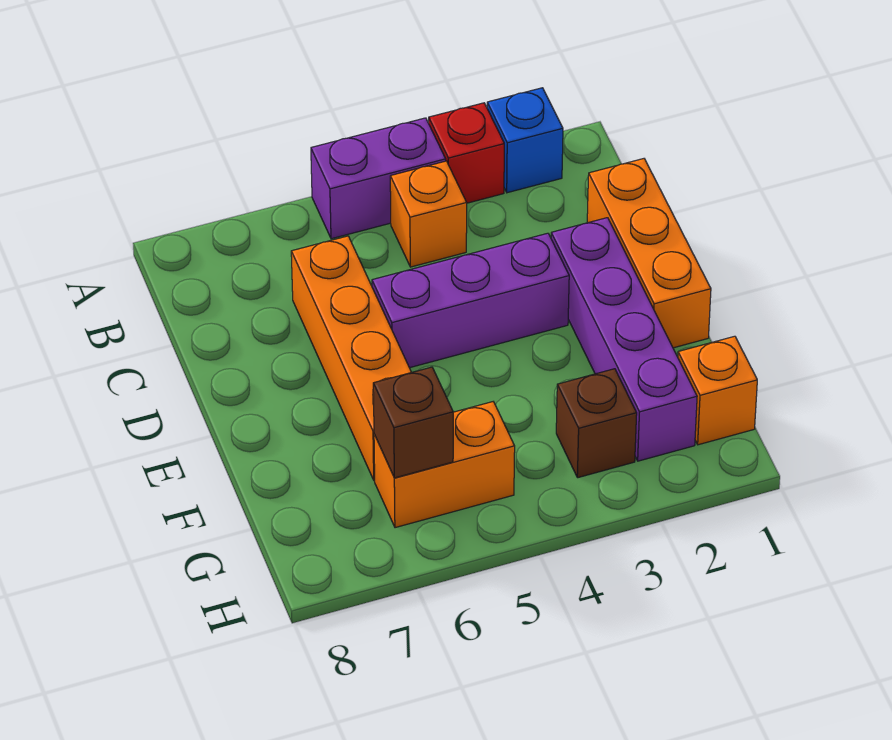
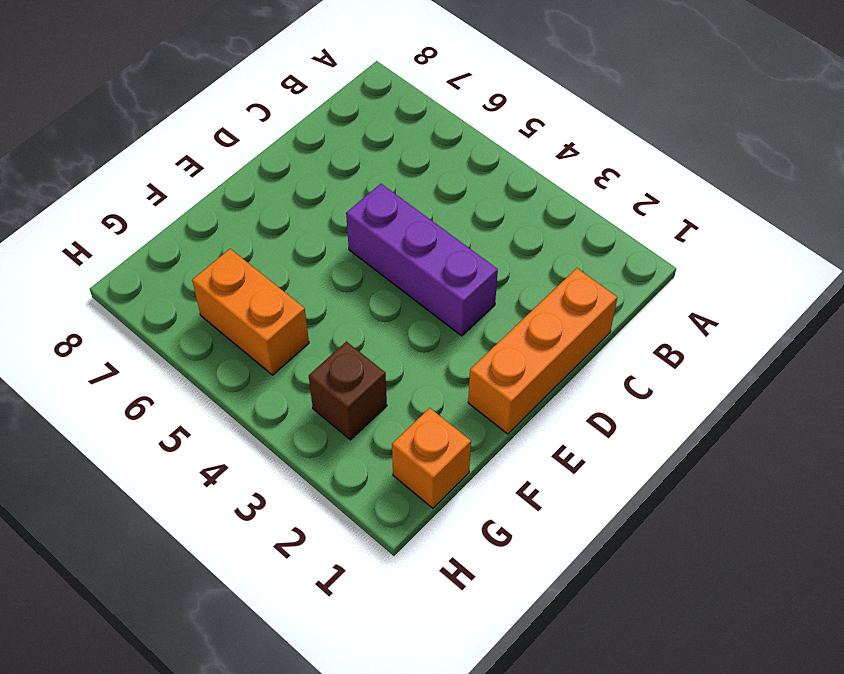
none -> blue brick A2 level 1
none -> red brick A3 level 1
none -> purple brick A4:A5 level 1

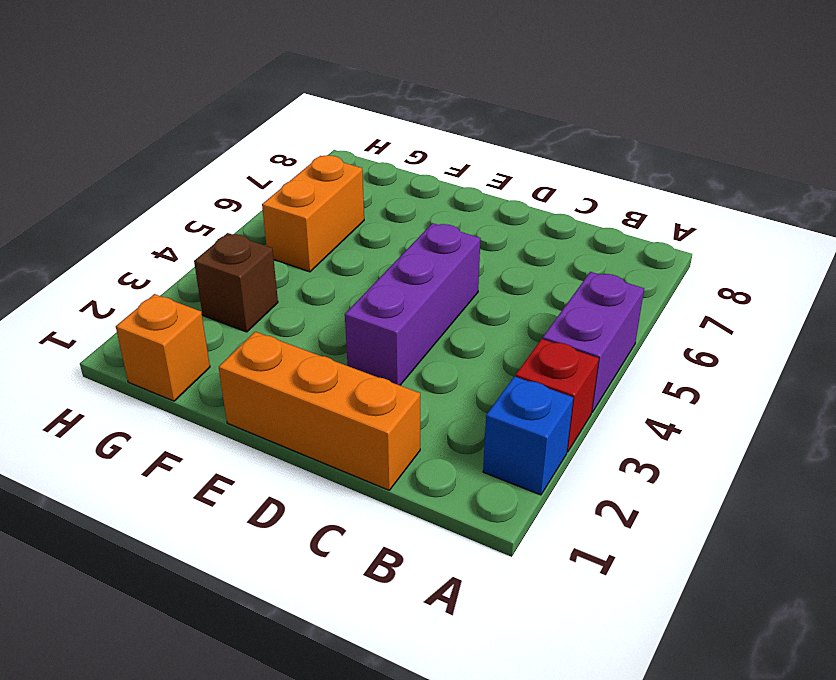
none -> orange brick B4 level 1
none -> orange brick C6:F6 level 1
none -> purple brick D2:G2 level 1

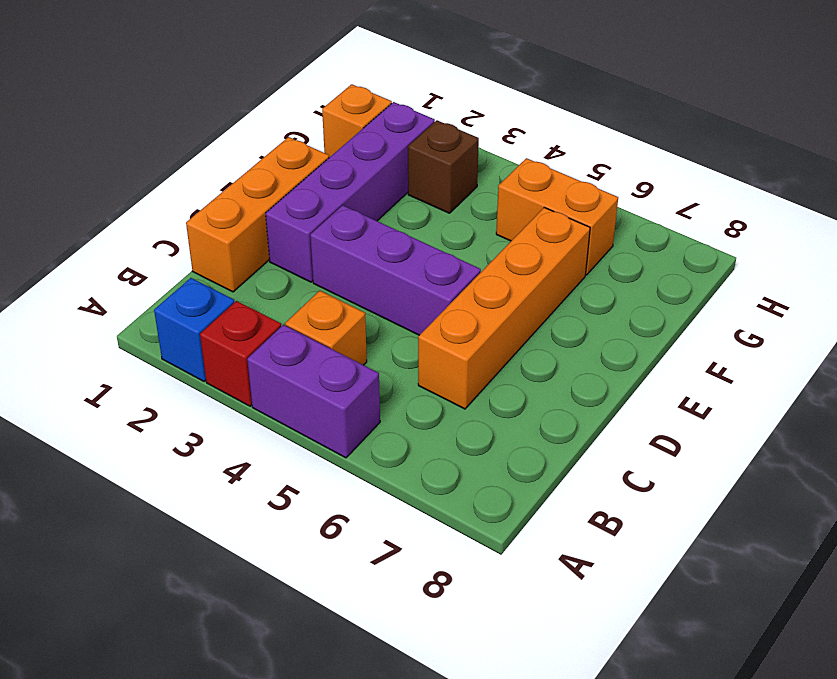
none -> brown brick G6 level 2

